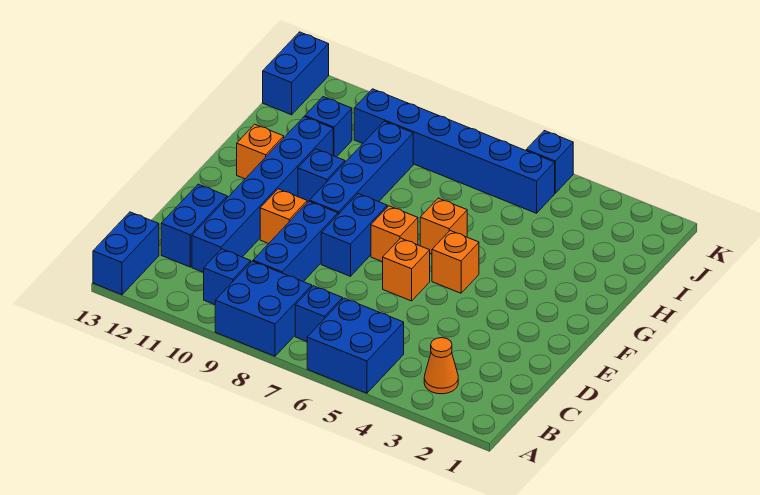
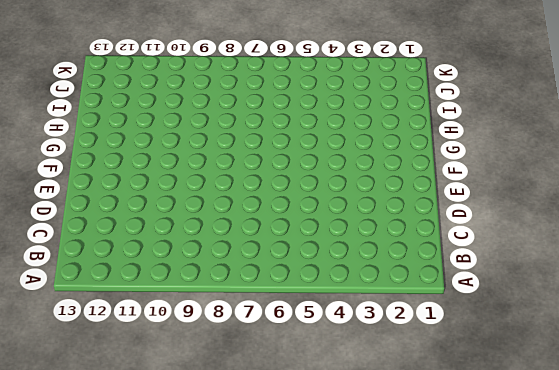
none -> blue brick A5:B6 level 1
none -> blue brick A8:B9 level 1
none -> blue brick A13:B13 level 1

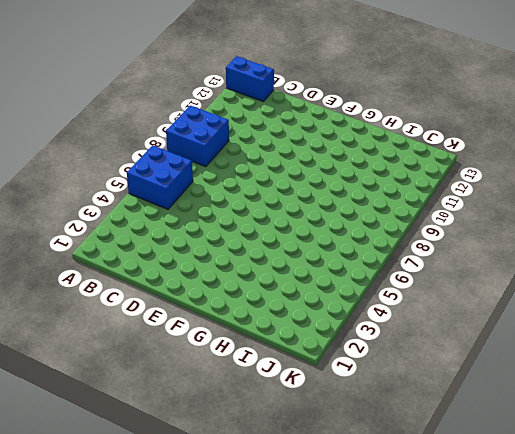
none -> orange cone B3 level 1
none -> blue brick B7 level 1
none -> blue brick B10 level 1

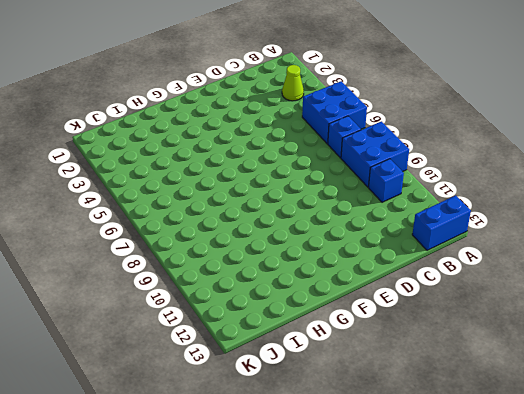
lime cone B3 level 1 -> orange cone B3 level 1
none -> blue brick C9:E9 level 1
none -> blue brick C11:H11 level 1
none -> blue brick C12:D12 level 1

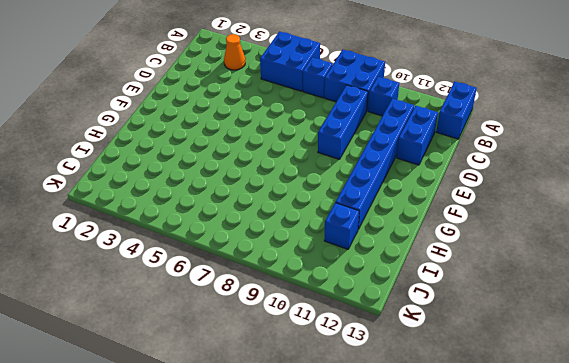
none -> orange brick E6 level 1
none -> blue brick E8:F8 level 1
none -> orange brick E10 level 1

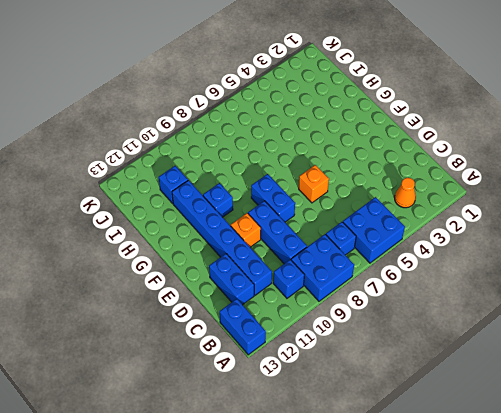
none -> orange brick F5 level 1
none -> orange brick F7 level 1
none -> blue brick F9:I9 level 1

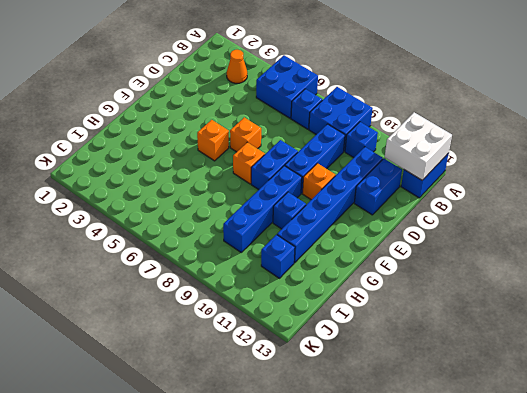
white brick A12:B13 level 2 -> none
none -> orange brick G6 level 1
none -> orange brick G12 level 1
none -> blue brick J5:J10 level 1

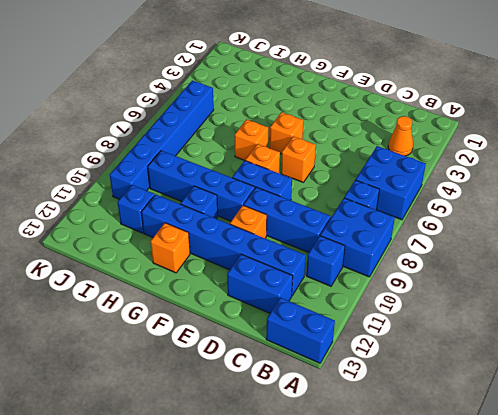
none -> blue brick J13:K13 level 1
none -> blue brick K5 level 1

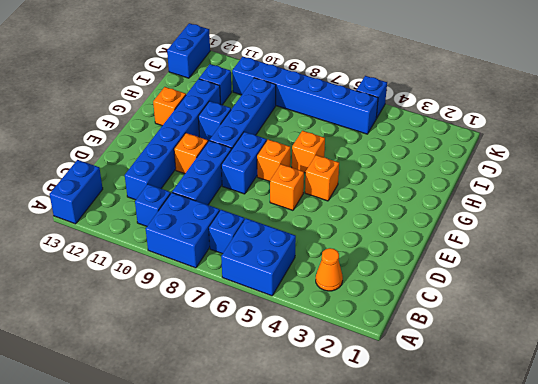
none -> blue brick C12:D12 level 1

